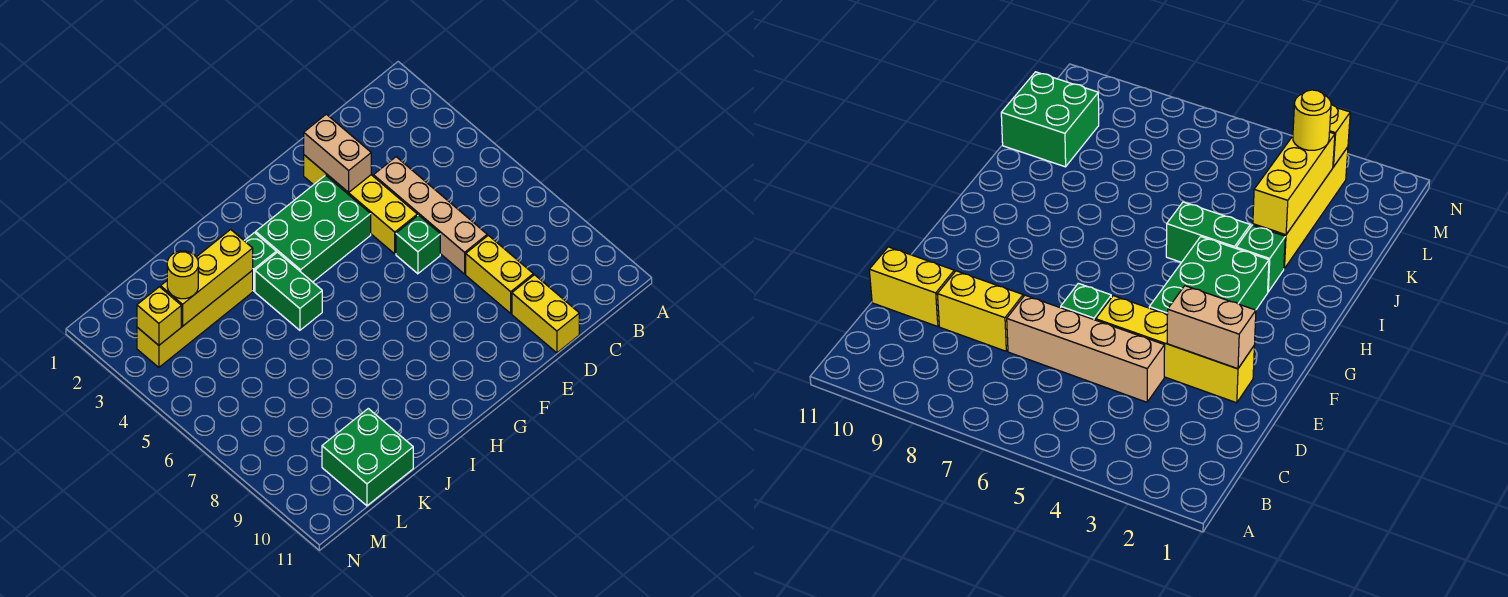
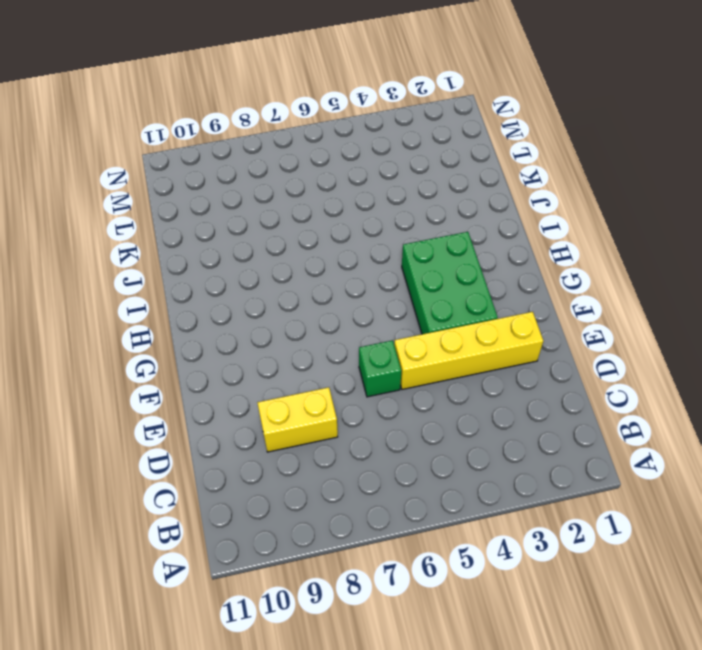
none -> tan brick D4:D7 level 1
none -> yellow brick D10:D11 level 1
none -> green brick I3 level 1

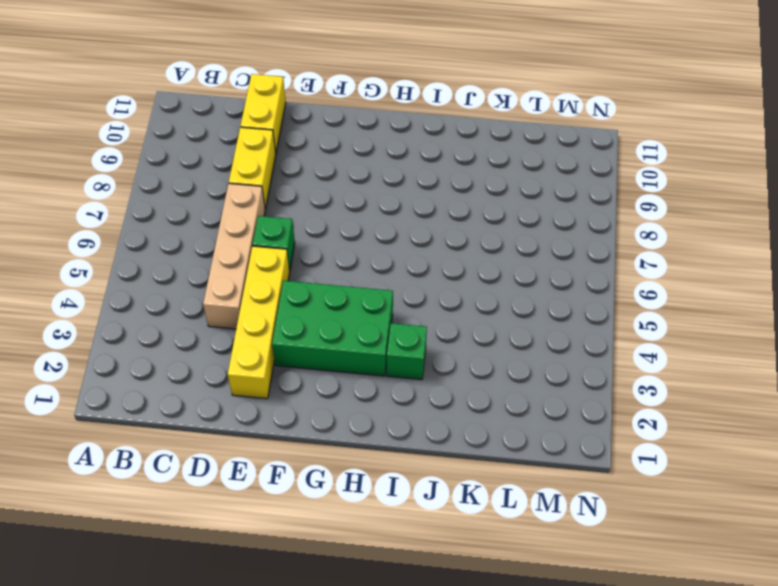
none -> green brick I4:I5 level 1
none -> yellow brick J3:M3 level 1
none -> green brick K10:L11 level 1

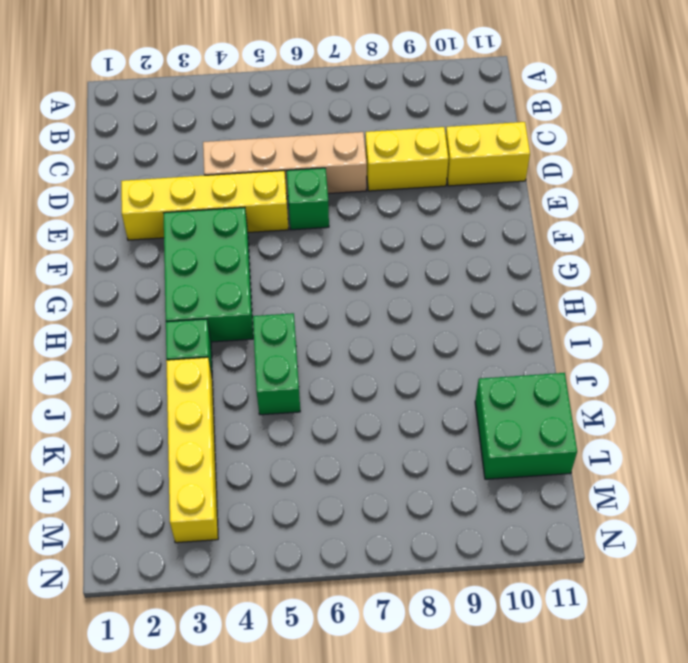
green brick I5:J5 level 1 -> green brick I4:I5 level 1
none -> tan brick E2:E3 level 2
none -> yellow brick J3:L3 level 2
none -> yellow brick M3 level 2

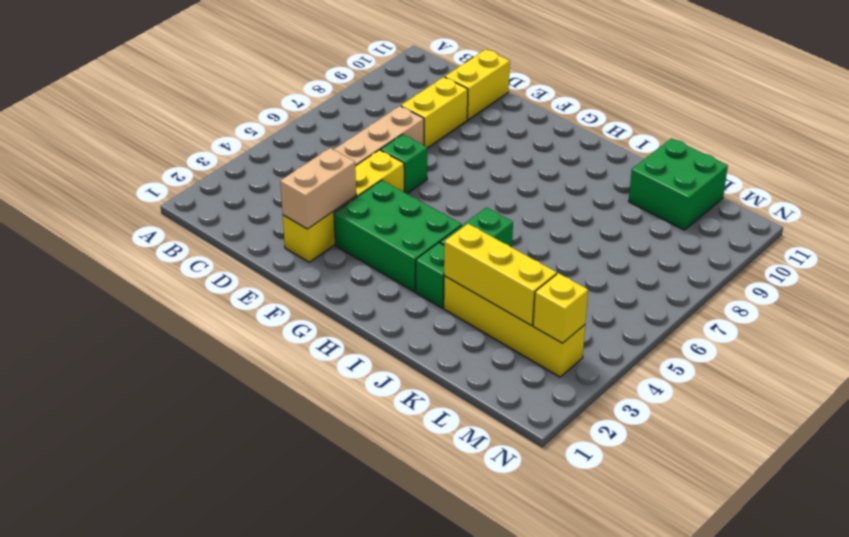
none -> yellow round brick L3 level 3

